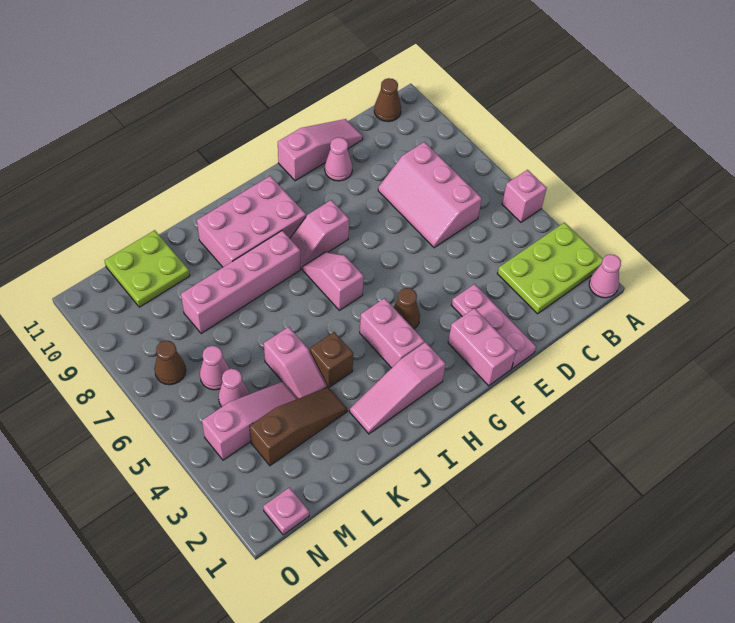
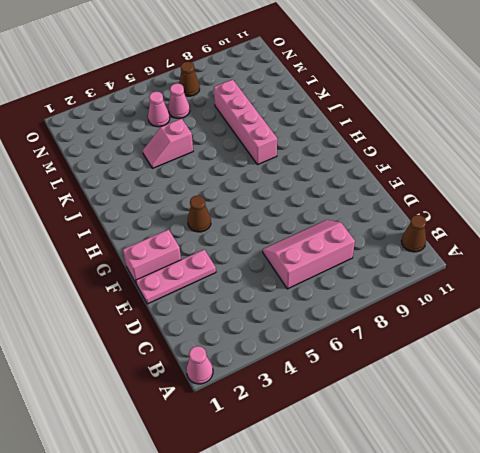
none -> lime plate A2:C3 level 1
none -> pink brick A5 level 1
none -> pink slope D11:F11 level 1 top F

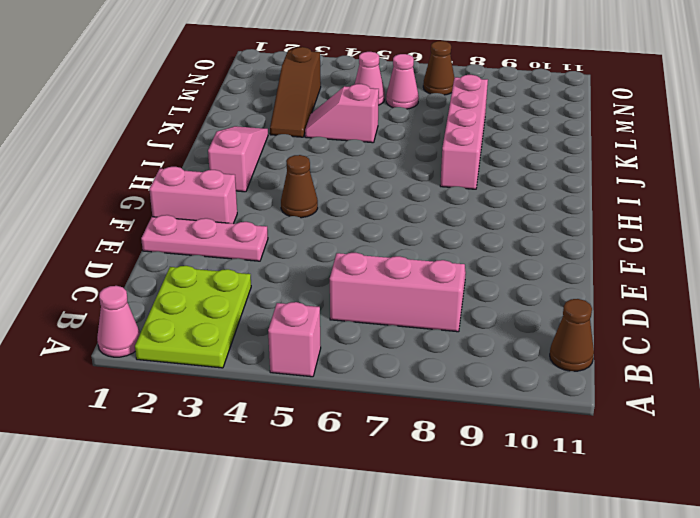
none -> pink slope D11:F11 level 1 top F
none -> pink cone E10 level 1
none -> pink slope G8:H8 level 1 top G

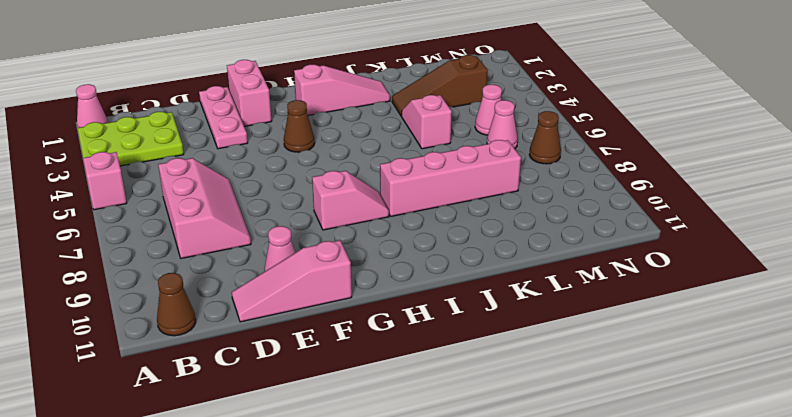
none -> pink brick H3:H4 level 1
none -> pink slope H6:H7 level 1 top 6
none -> pink brick H9:J10 level 1

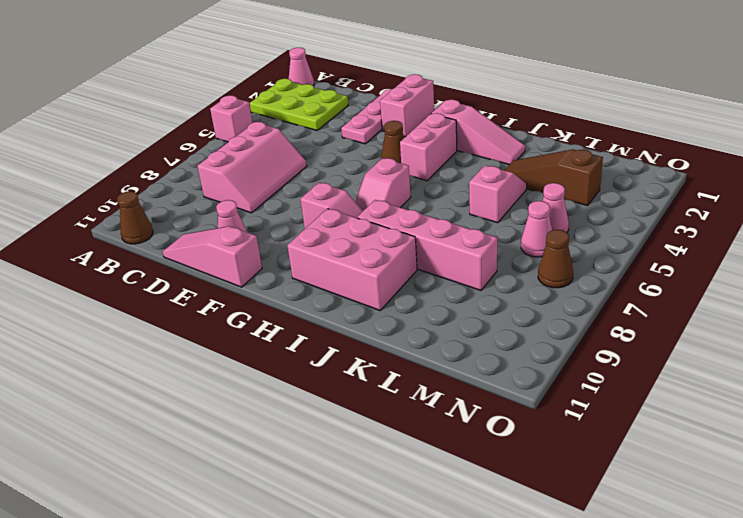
none -> brown brick J4 level 1
none -> pink slope L4:N4 level 1 top N
none -> lime plate L10:M11 level 1

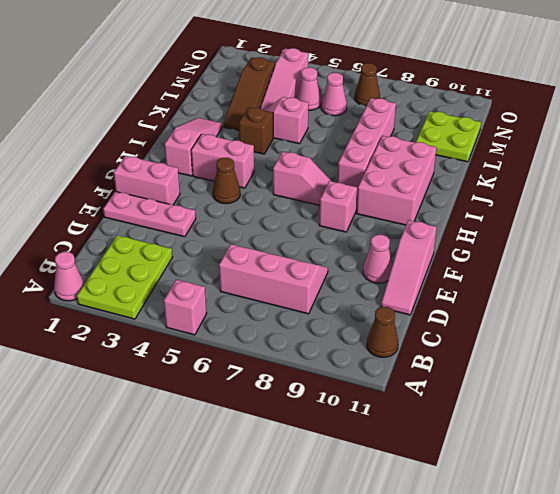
none -> pink plate N1 level 1

